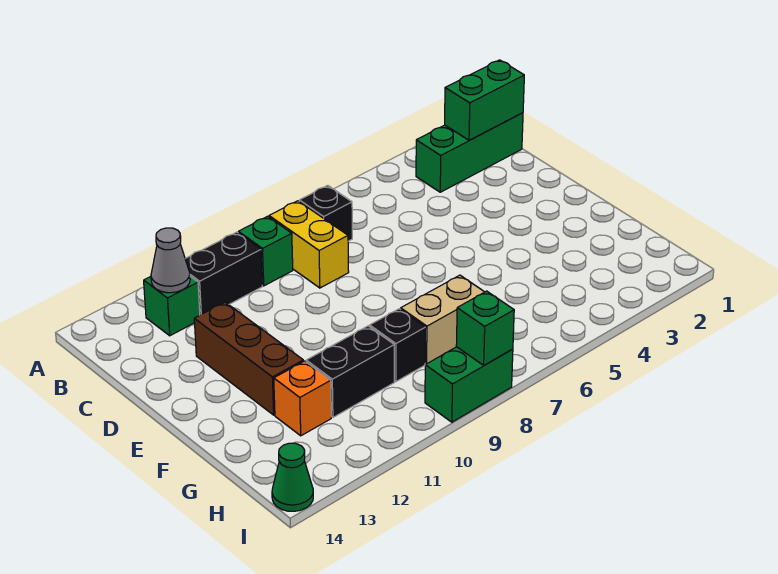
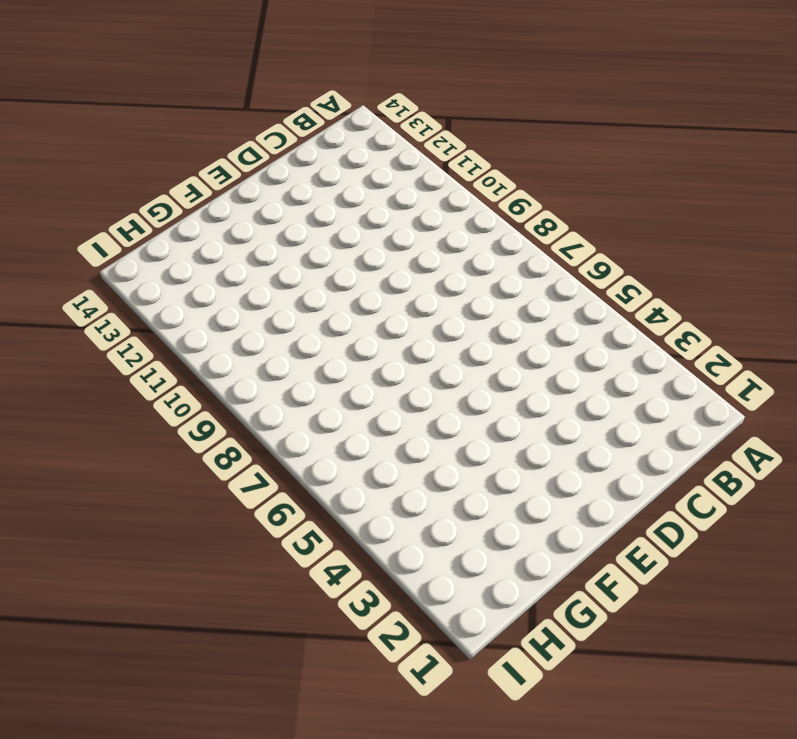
none -> green brick B1:B3 level 1
none -> black brick B7 level 1
none -> yellow brick B8:C8 level 1

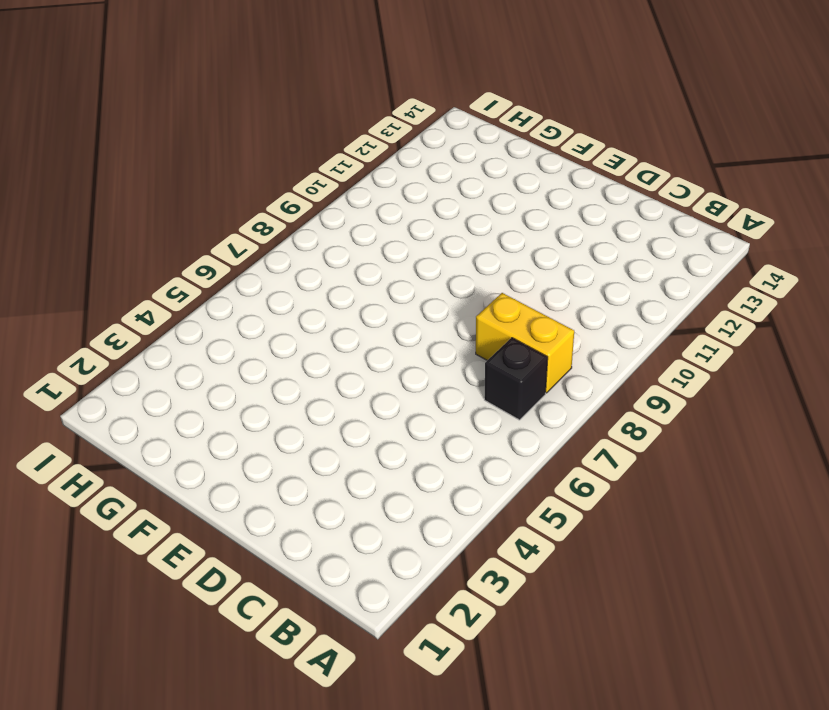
none -> green brick B1:B3 level 1
none -> green brick B9 level 1
none -> black brick B10:B11 level 1

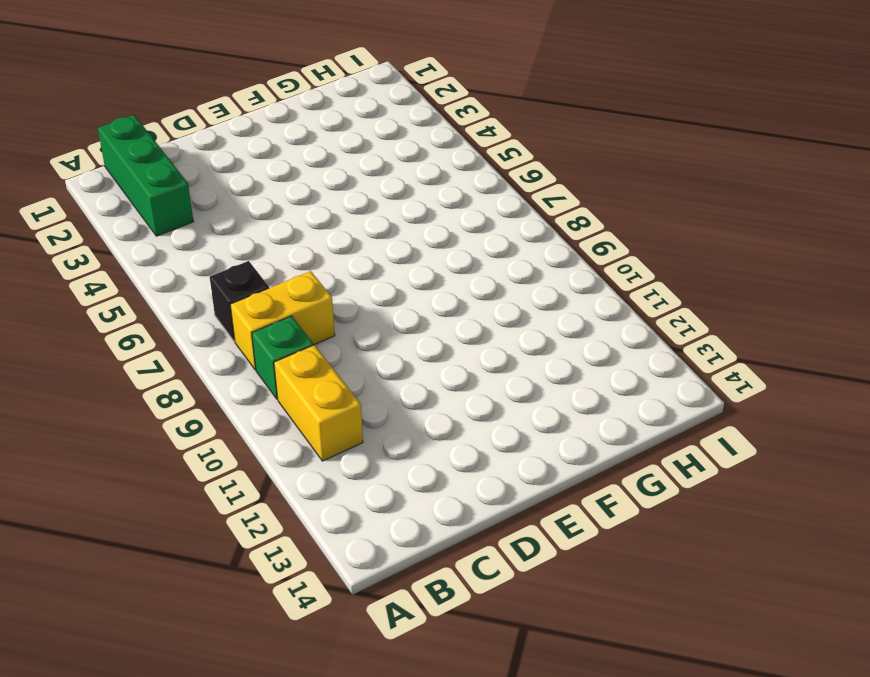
yellow brick B10:B11 level 1 -> black brick B10:B11 level 1
none -> green brick B12 level 1
none -> brown brick D12:F12 level 1
none -> tan brick G7:G8 level 1

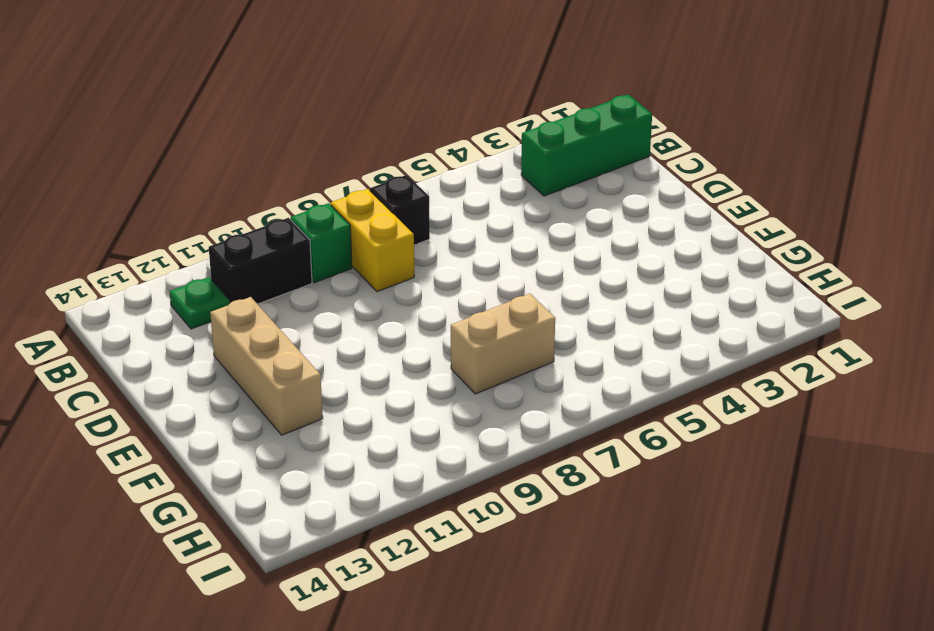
green plate B12 level 1 -> green brick B12 level 1
tan brick D12:F12 level 1 -> brown brick D12:F12 level 1
none -> black brick G9 level 1
none -> black brick G10:G11 level 1
none -> orange brick G12 level 1

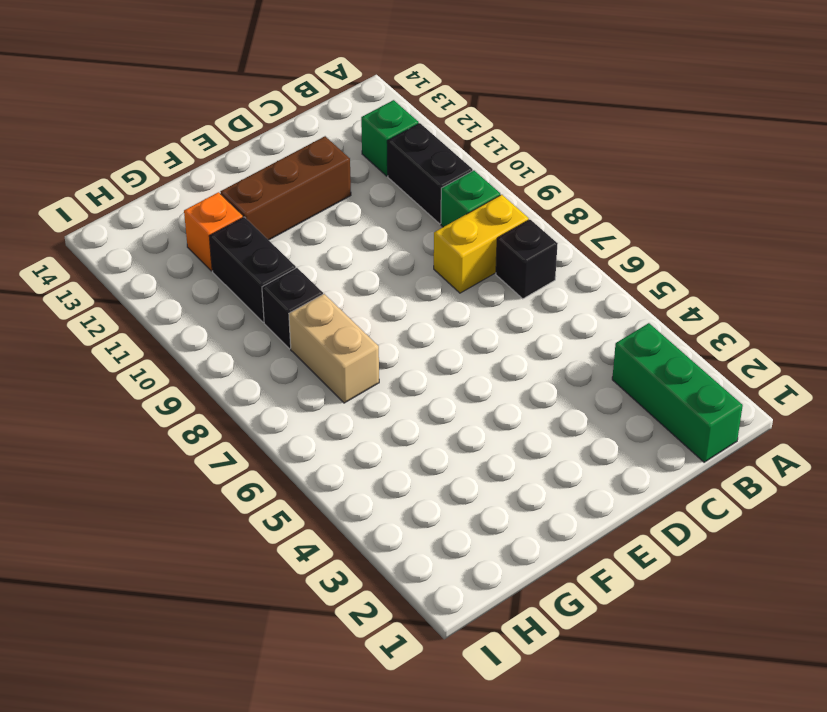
none -> green brick I8:I9 level 1
none -> green cone I14 level 1
none -> green brick B1:B2 level 2

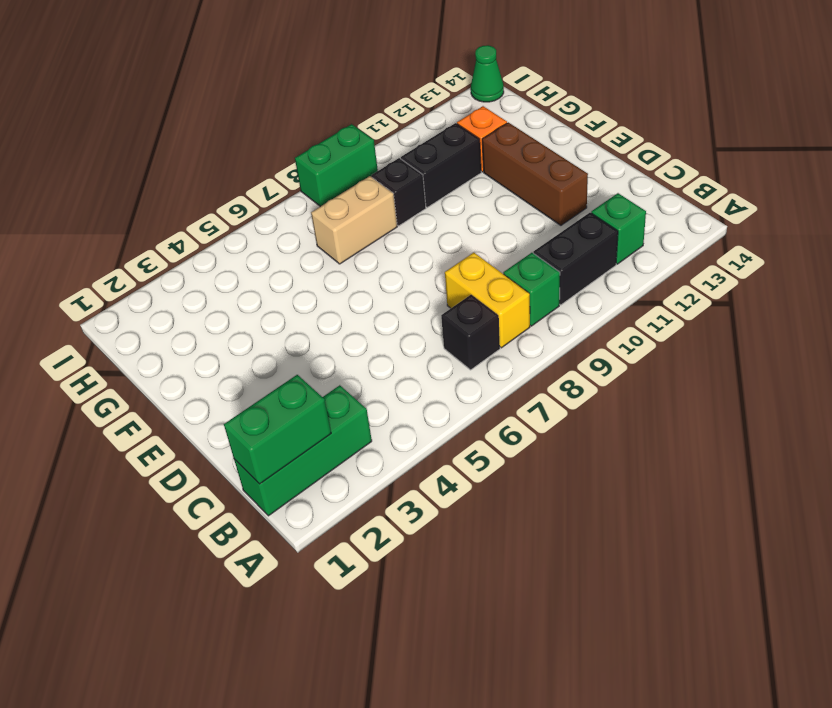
none -> grey cone B12 level 2
none -> green brick I8 level 2

